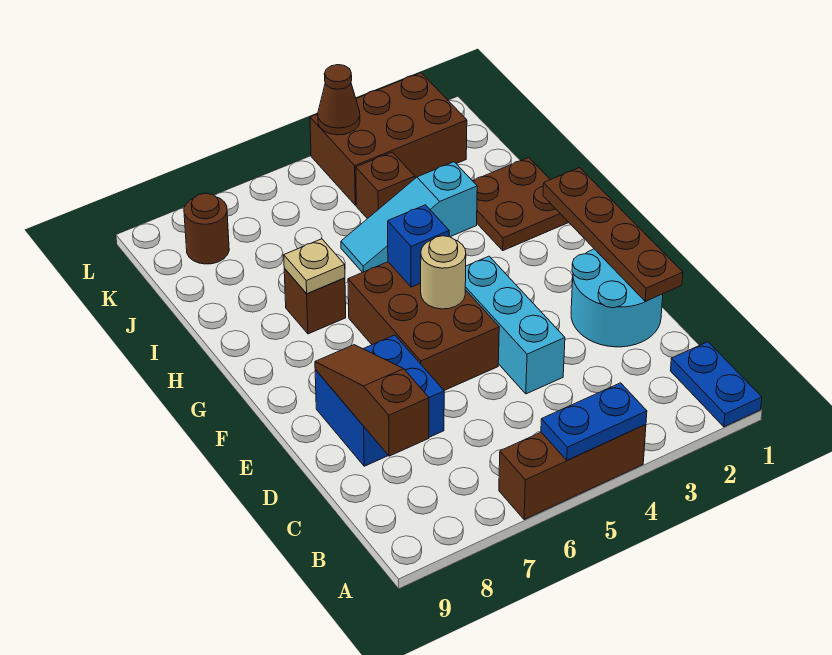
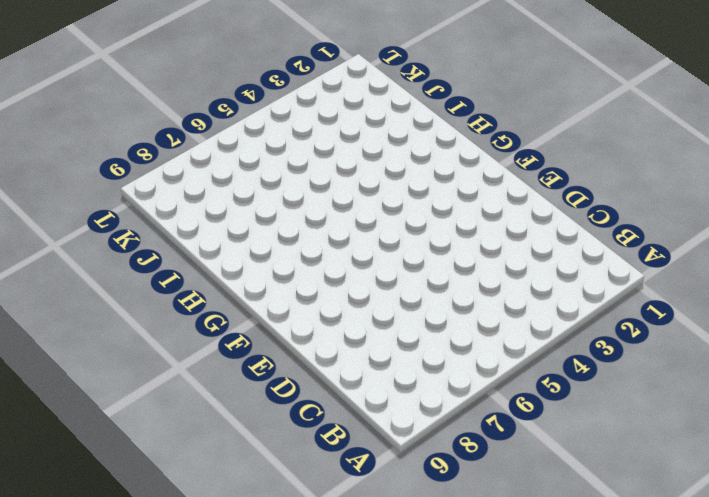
none -> blue plate A1:B1 level 1
none -> brown brick A4:A6 level 1
none -> cyan round brick D1:E2 level 1

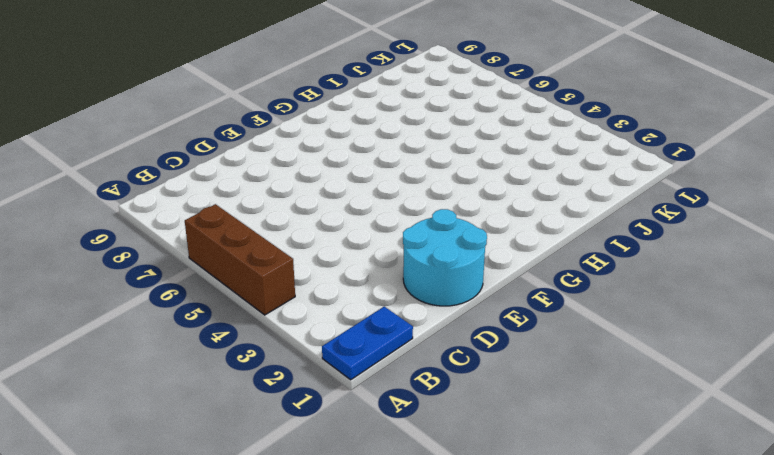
none -> cyan brick D4:F4 level 1
none -> blue brick D7:E8 level 1
none -> brown brick E5:G6 level 1

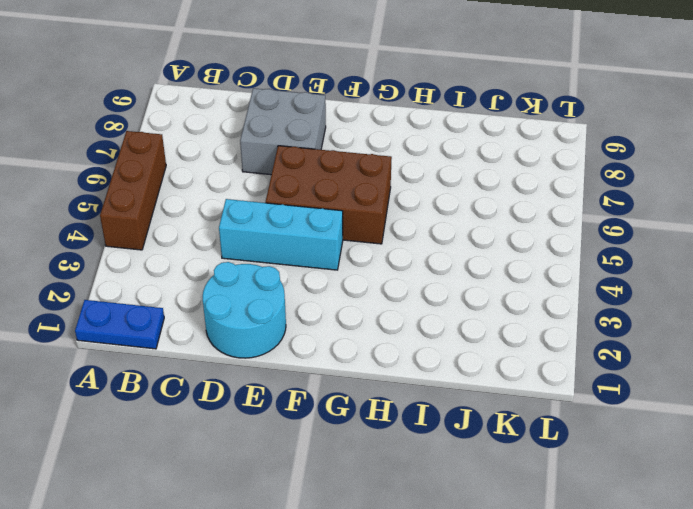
grey brick D7:E8 level 1 -> blue brick D7:E8 level 1
none -> brown plate H1:I2 level 1
none -> brown brick H7 level 1
none -> cyan slope I3:I5 level 1 top 3

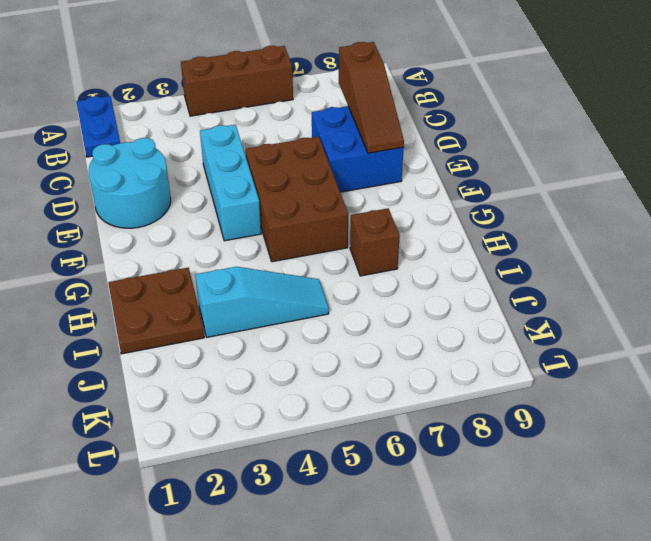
none -> brown brick J4 level 1
none -> brown brick K2:L4 level 1
none -> brown round brick K8 level 1

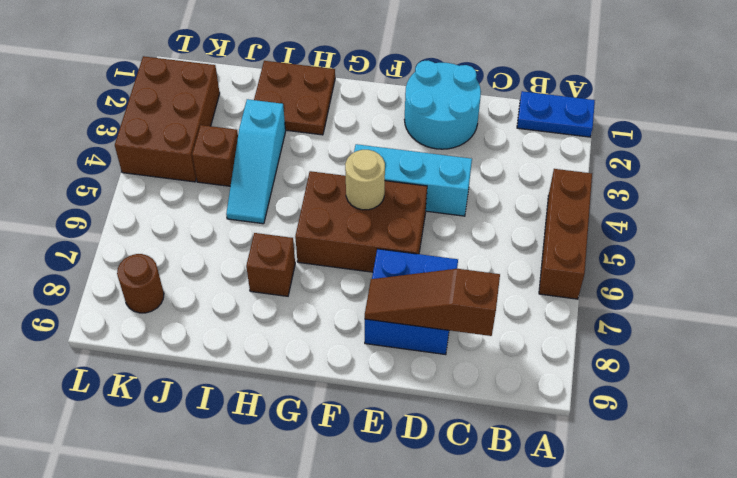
none -> blue plate A4:A5 level 2
none -> brown plate D1:G1 level 2
none -> blue brick G5 level 2

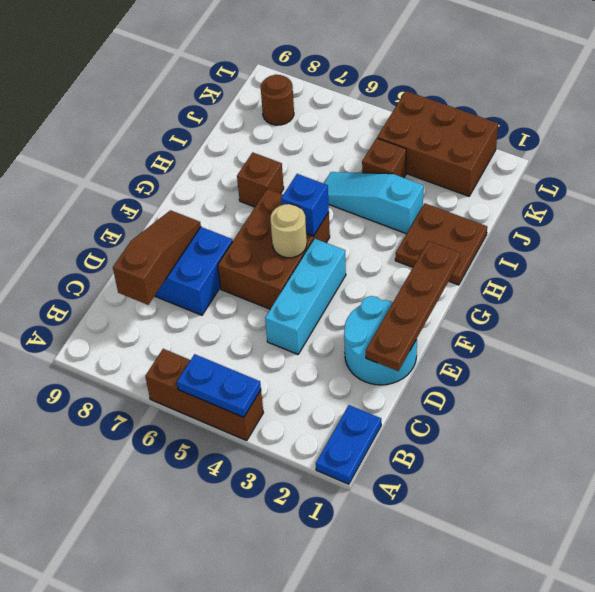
none -> tan plate H7 level 2
none -> brown cone L4 level 2

